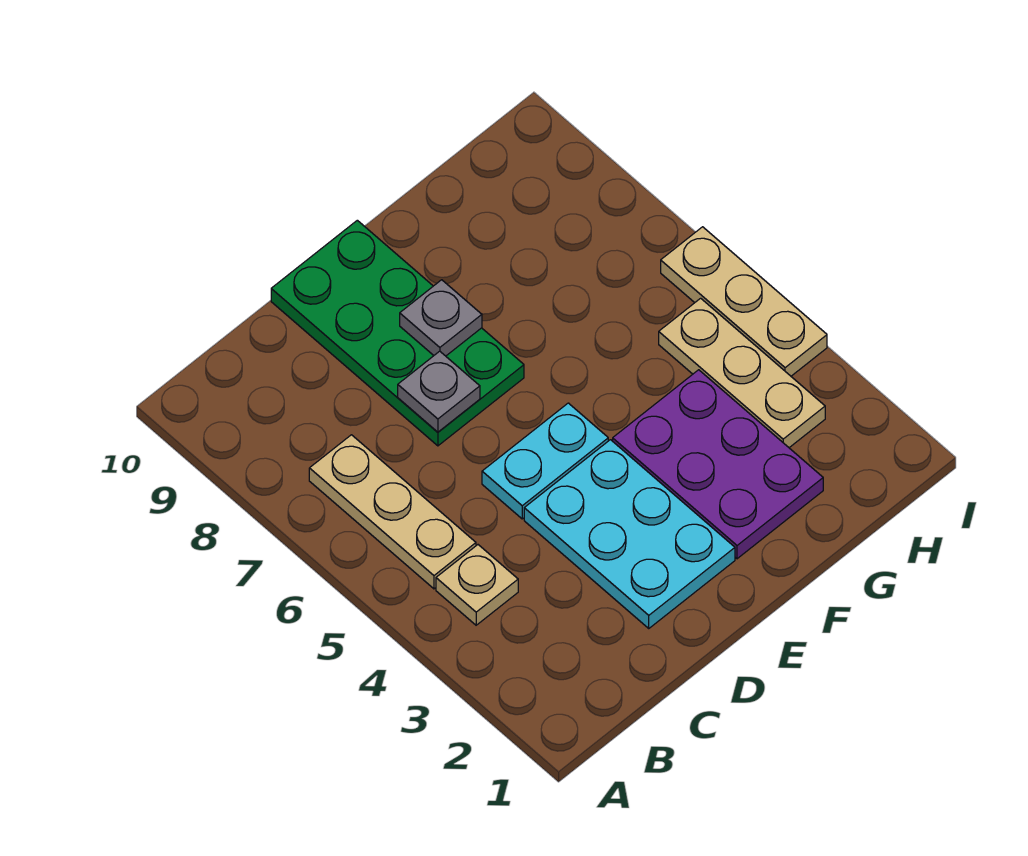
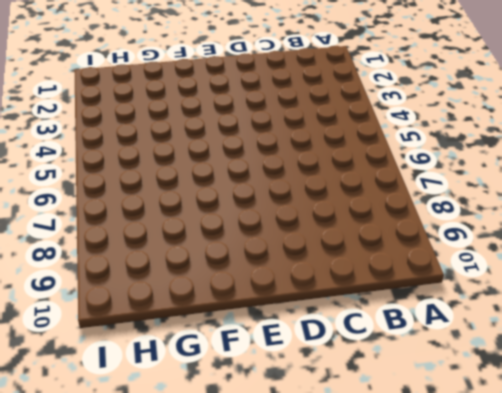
none -> tan plate B4 level 1
none -> tan plate B5:B7 level 1

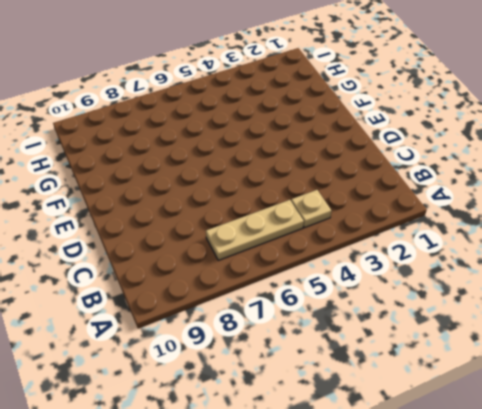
none -> cyan plate D2:E4 level 1
none -> cyan plate D5:E5 level 1

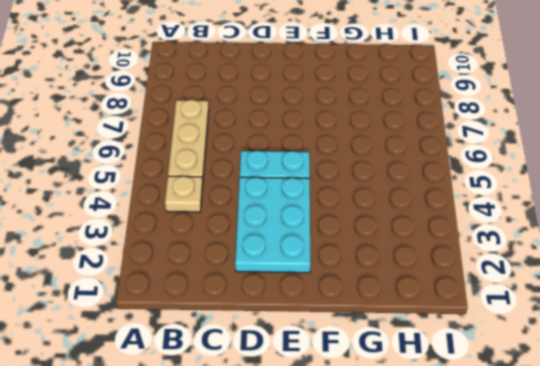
none -> green plate D7:E10 level 1
none -> purple plate F2:G4 level 1

